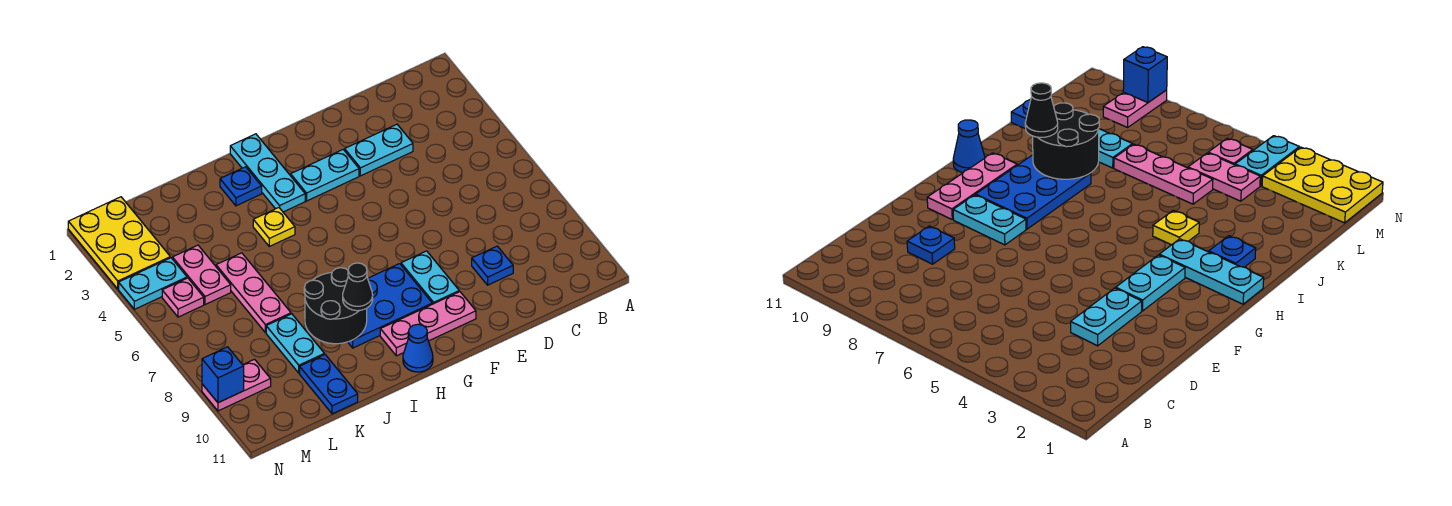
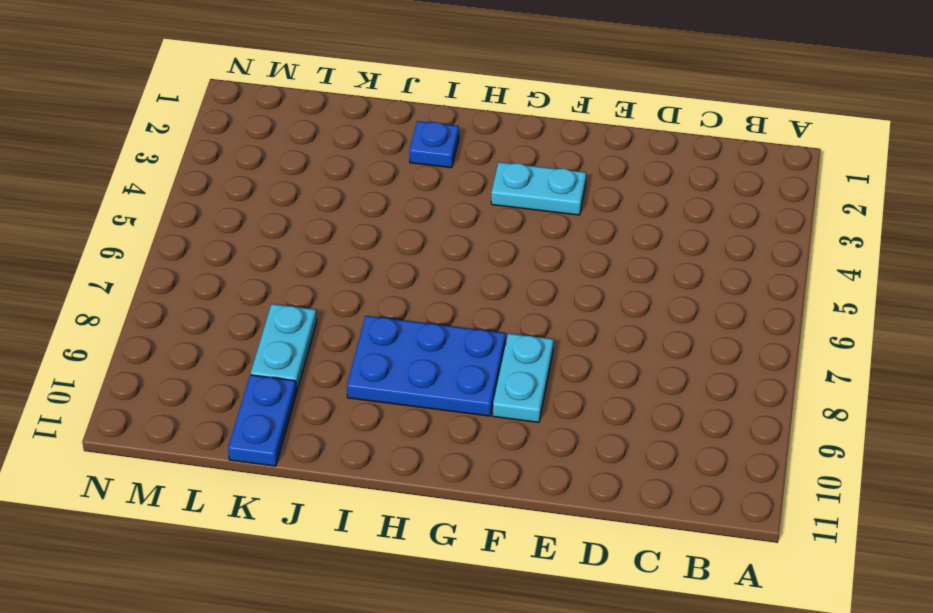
none -> cyan plate D3:E3 level 1
none -> blue plate D9 level 1
none -> pink plate F10:H10 level 1

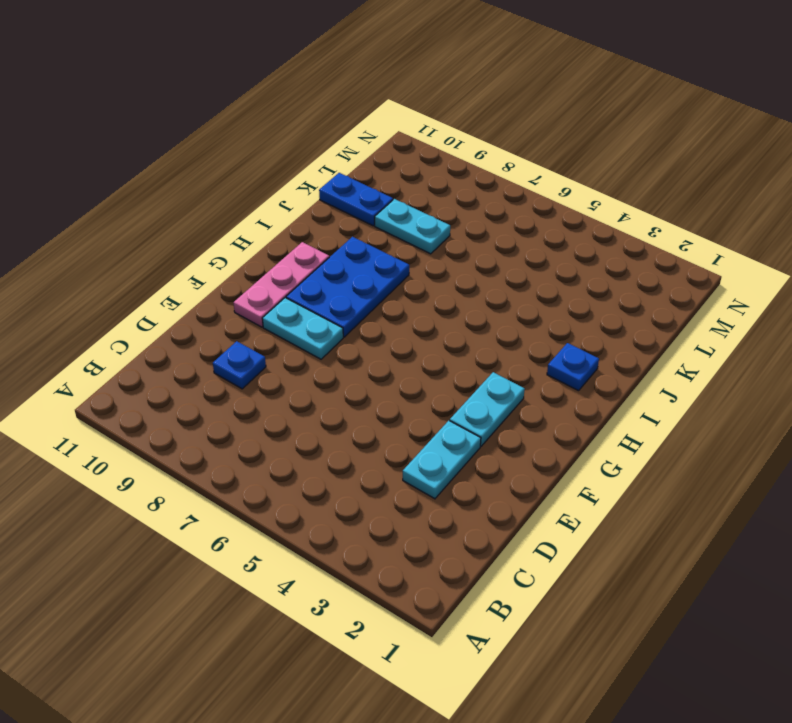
none -> cyan plate H1:H3 level 1
none -> blue cone H11 level 1
none -> yellow plate I4 level 1

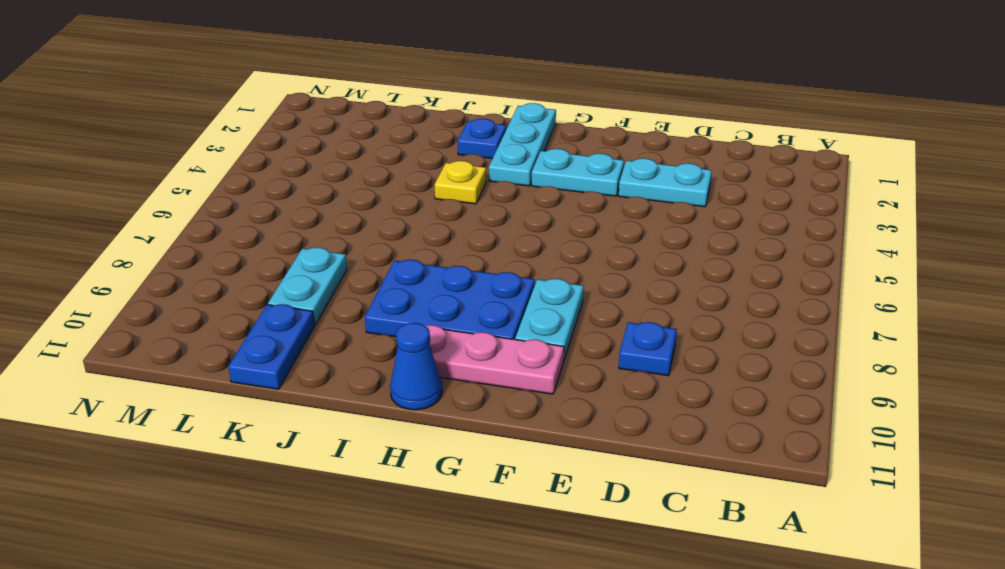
none -> pink plate K5:K7 level 1
none -> pink plate L4:L5 level 1
none -> yellow plate M1:N3 level 1

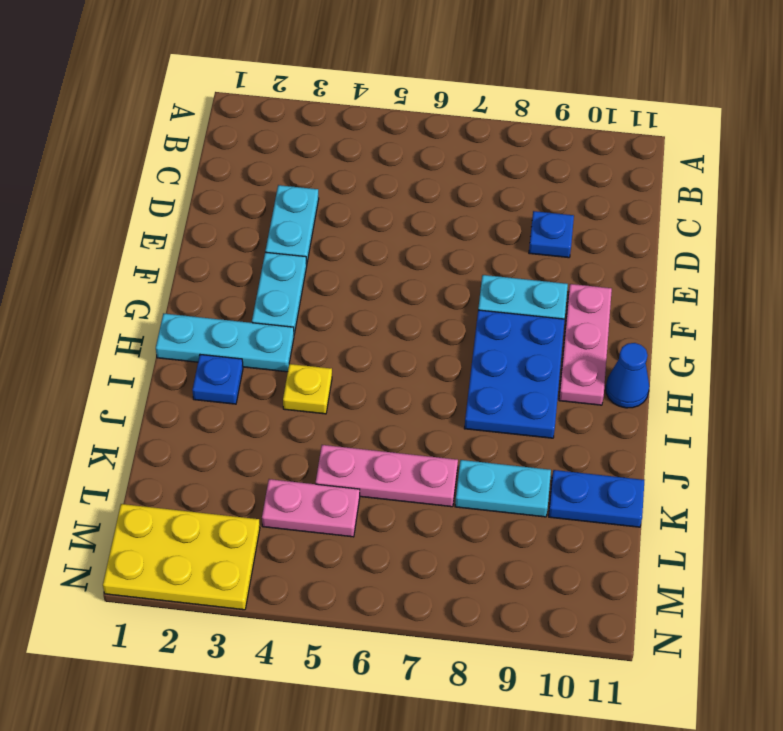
none -> cyan plate M4:N4 level 1
none -> pink plate M5 level 1
none -> pink plate M9:N9 level 1

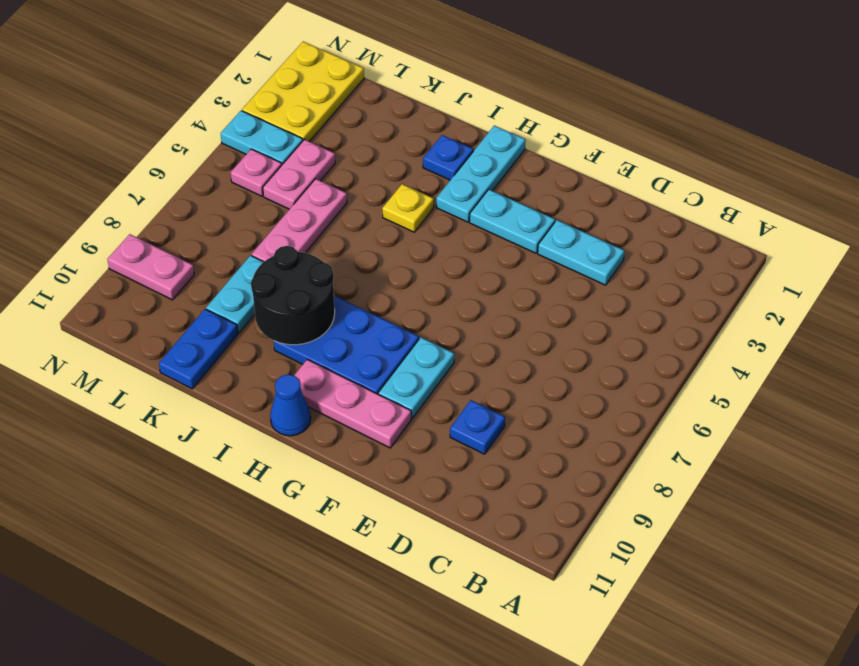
none -> blue brick N9 level 2
none -> black cone I9 level 3

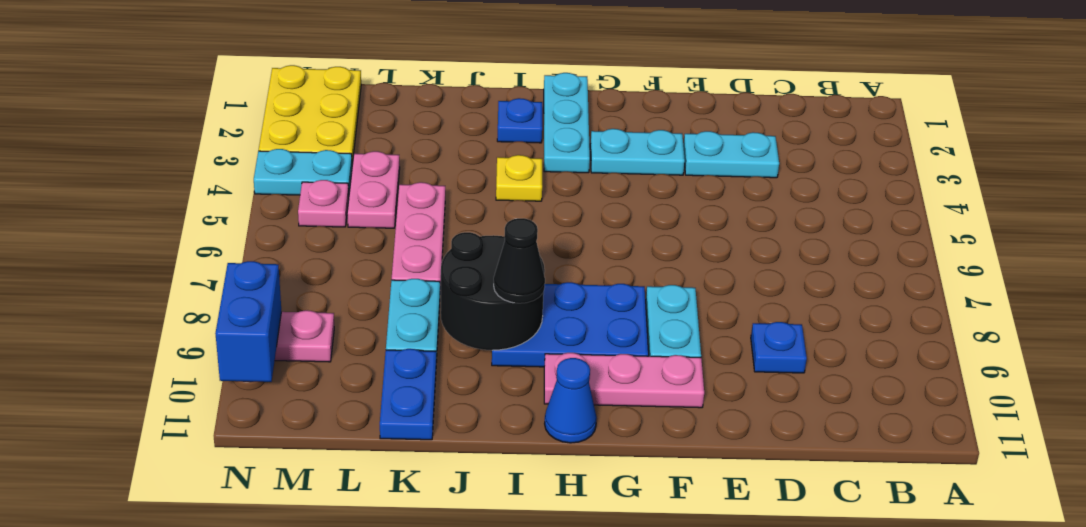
blue brick N9:N10 level 2 -> blue brick N9 level 2

